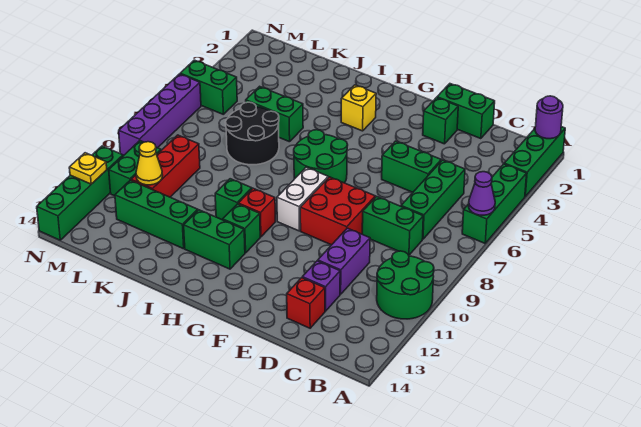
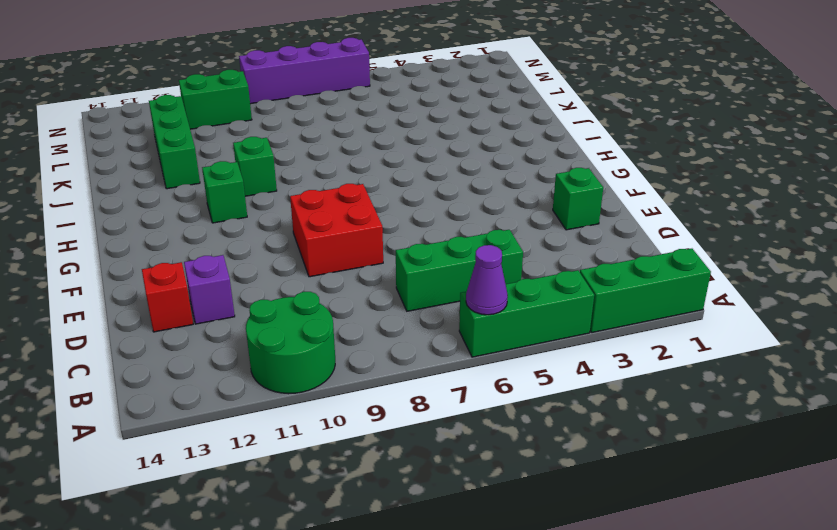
none -> green brick C8:D8 level 1
none -> green brick D1:E1 level 1
none -> green brick D5:E5 level 1
none -> purple brick D10:D11 level 1

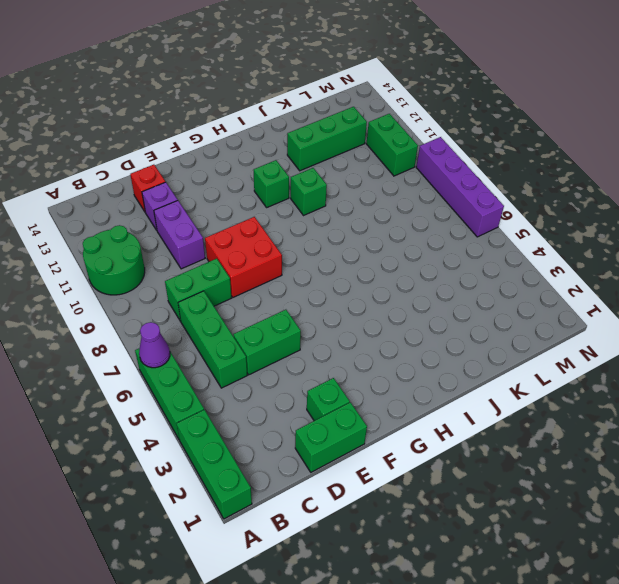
none -> green round brick G6:H7 level 1
none -> white brick G8:G9 level 1
none -> yellow brick H3 level 1
none -> red brick H10 level 1

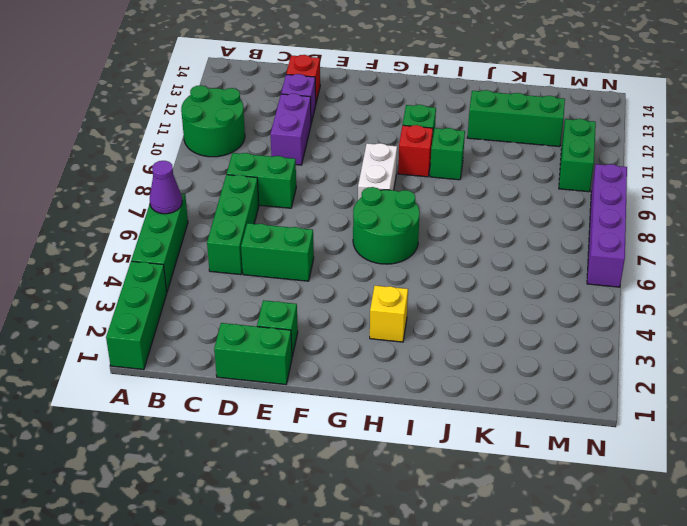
none -> red brick E8:F9 level 1
none -> green brick H12:I12 level 1
none -> green brick J5:K5 level 1
none -> black round brick J6:K7 level 1

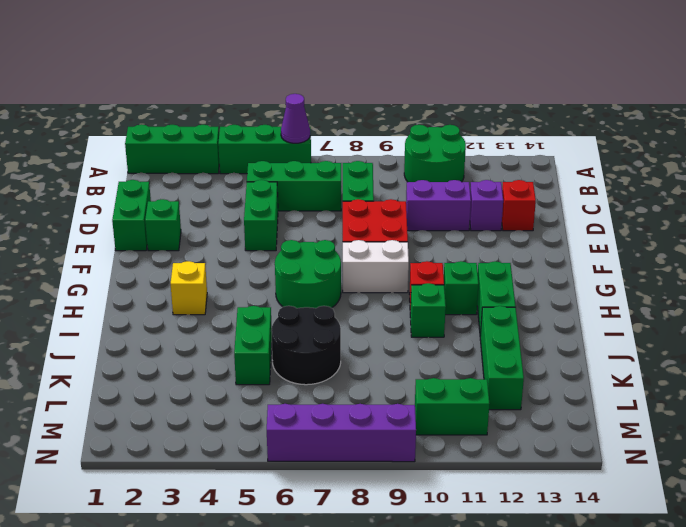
none -> red brick L9:L11 level 1
none -> green brick M5:N5 level 1
none -> green brick N11:N14 level 1
none -> purple round brick A1 level 2

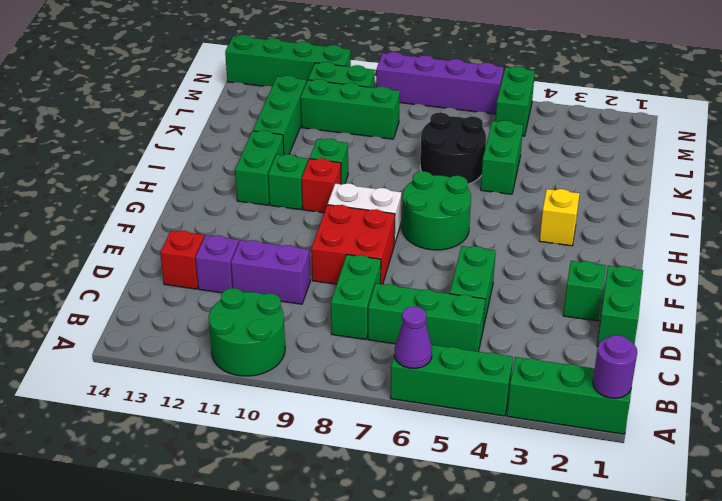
green brick L9:L11 level 1 -> red brick L9:L11 level 1
none -> yellow cone L11 level 2
none -> yellow plate N12 level 2

